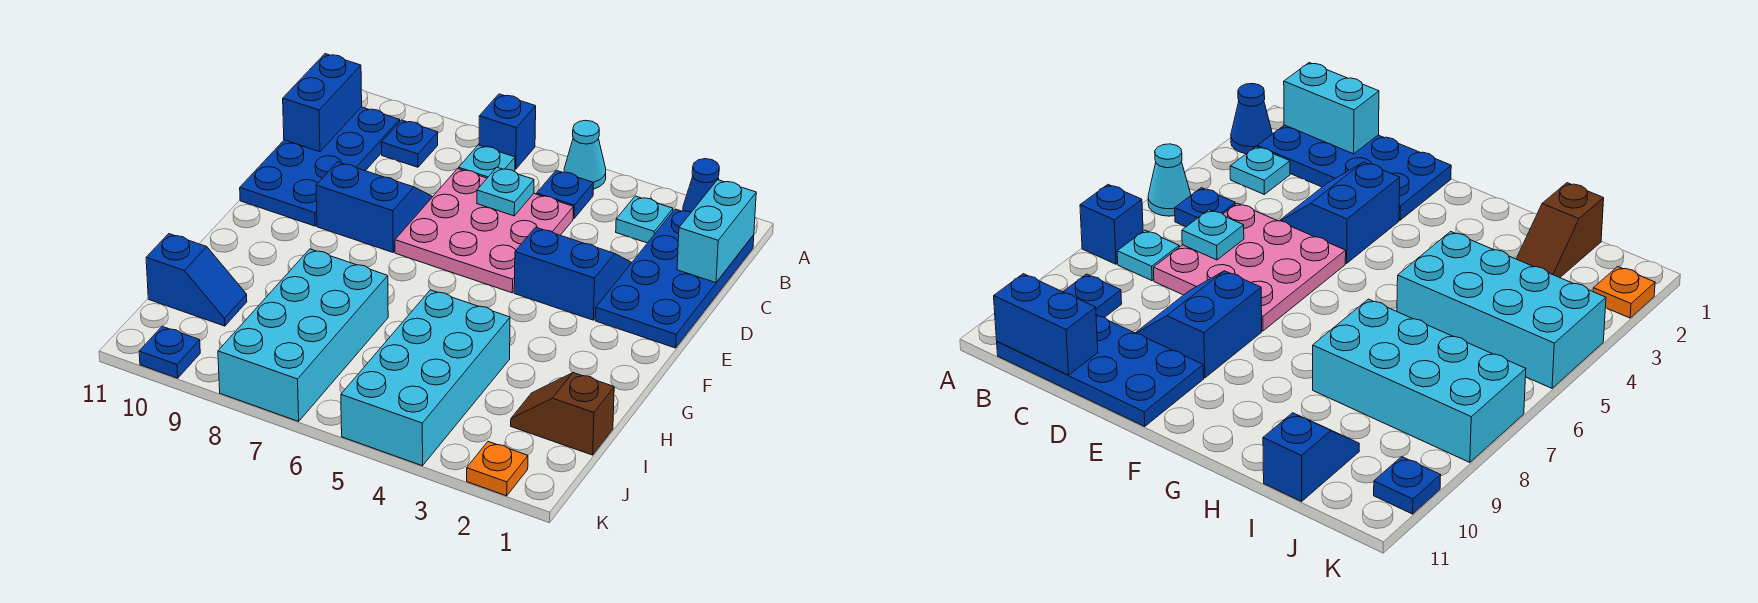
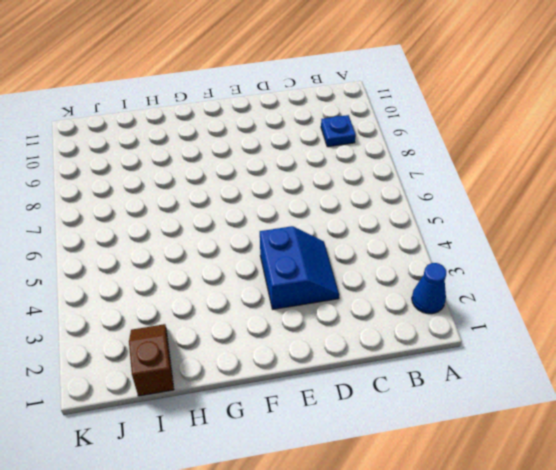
none -> cyan cone A5 level 1
none -> blue brick A7 level 1
none -> blue plate B1:E2 level 1

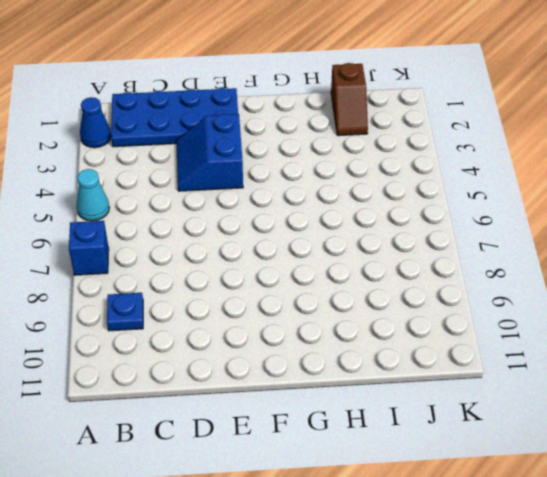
none -> cyan plate B3 level 1
none -> blue plate B5 level 1
none -> cyan plate B7 level 1

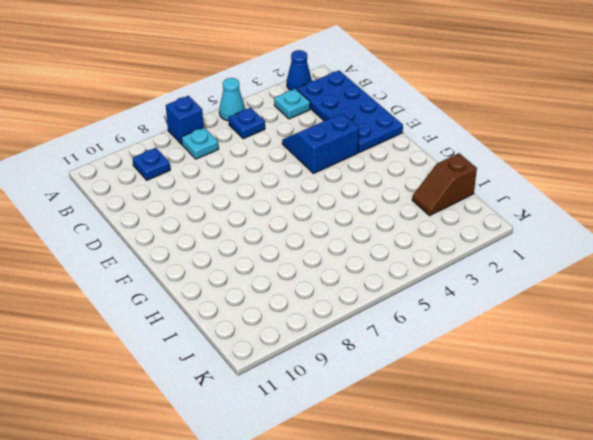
none -> blue plate B10:E11 level 1
none -> pink plate C5:E7 level 1
none -> blue slope D8:E9 level 1 top E

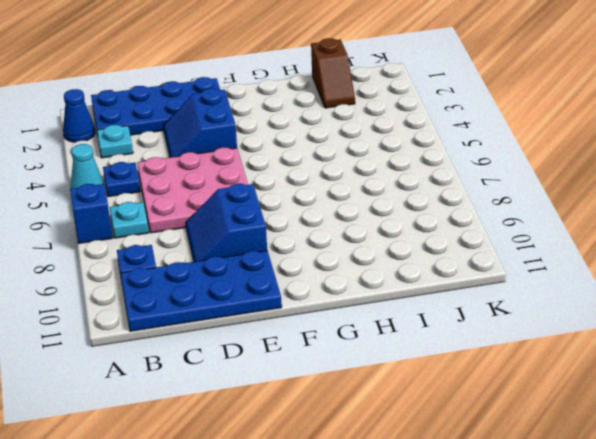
none -> cyan brick H4:K5 level 1
none -> cyan brick H7:K8 level 1
none -> blue slope I10:I11 level 1 top 11

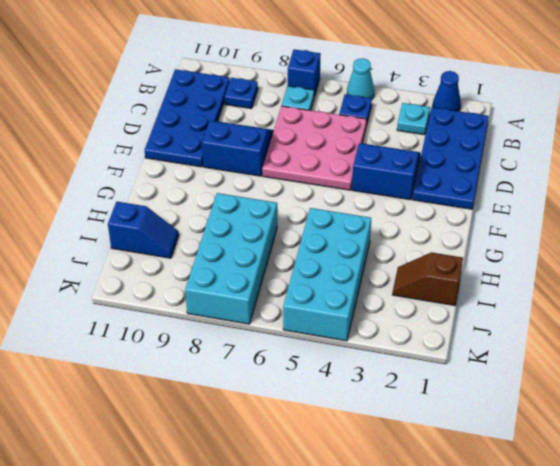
none -> orange plate K2 level 1
none -> blue plate K10 level 1
none -> cyan brick B1:C1 level 2

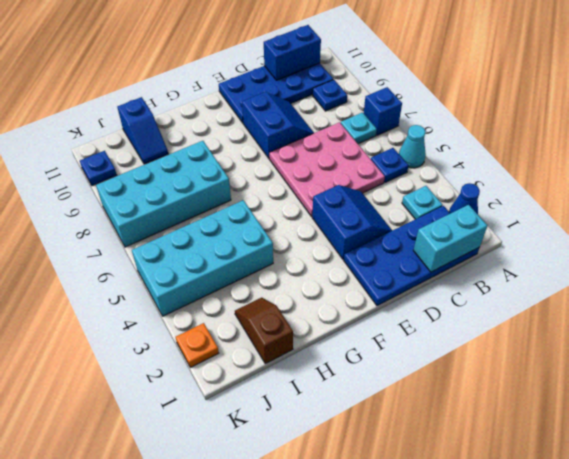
none -> cyan plate C6 level 2

